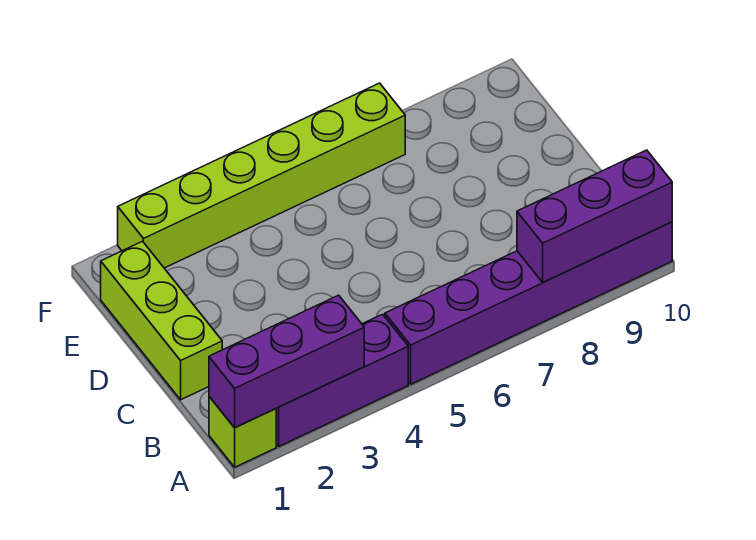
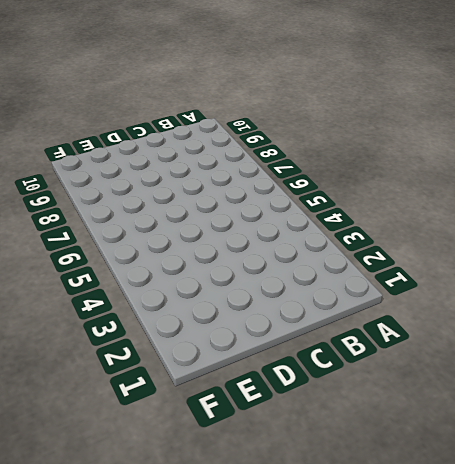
none -> lime brick A1 level 1
none -> purple brick A2:A4 level 1

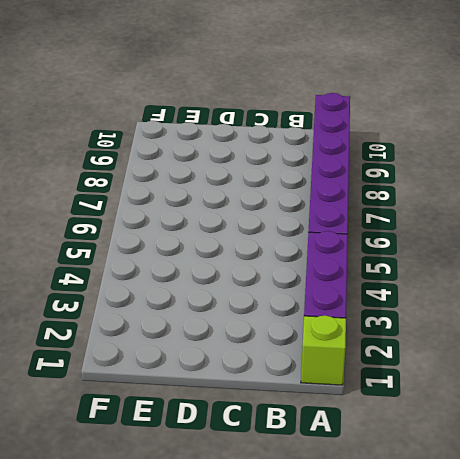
none -> lime brick C1:E1 level 1
none -> lime brick F2:F7 level 1

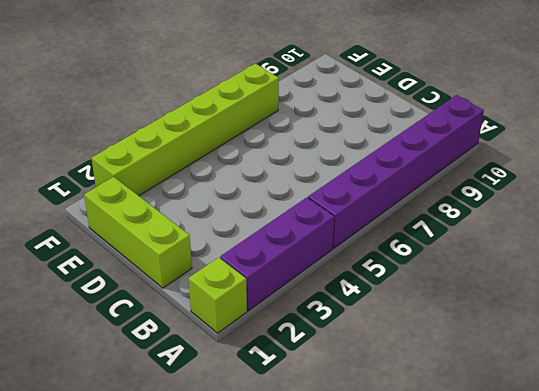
none -> purple brick A1:A3 level 2
none -> purple brick A8:A10 level 2

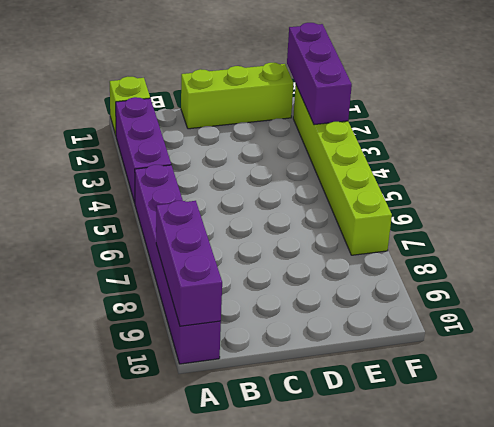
purple brick F1:F3 level 2 -> purple brick A1:A3 level 2

